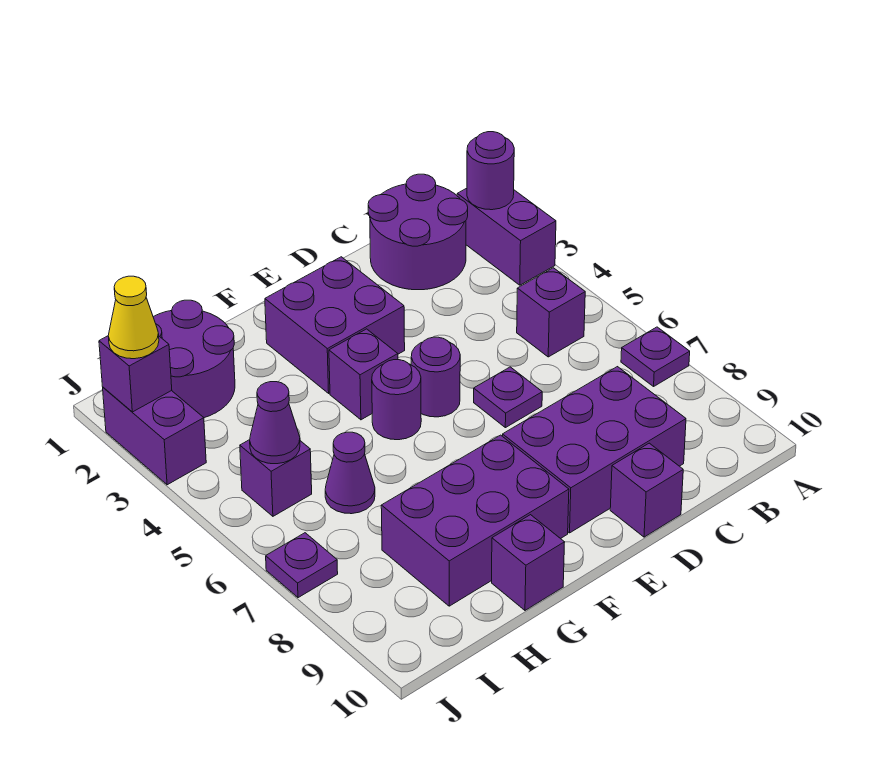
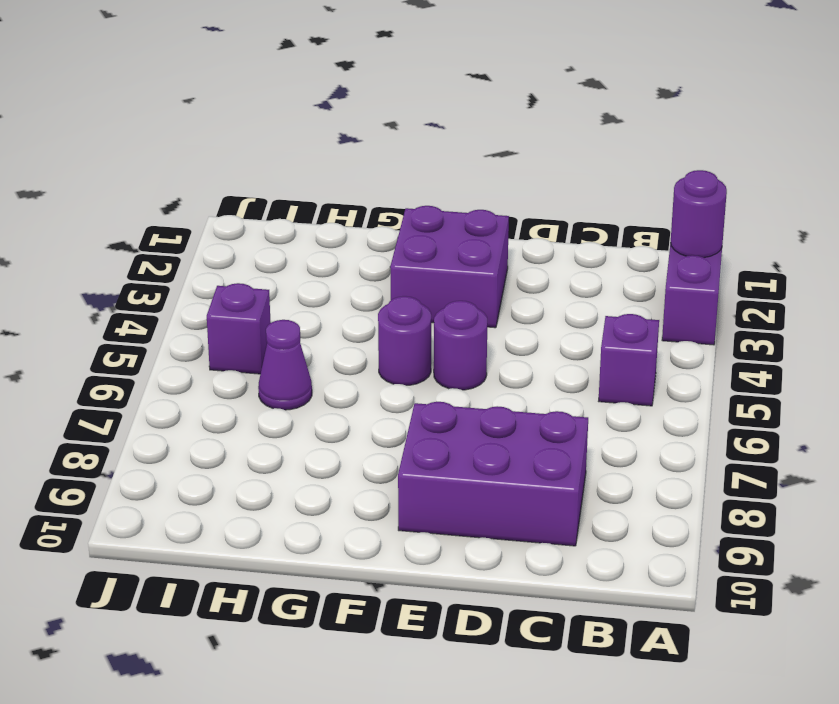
none -> purple plate A7 level 1
none -> purple round brick B1:C2 level 1
none -> purple plate D6 level 1

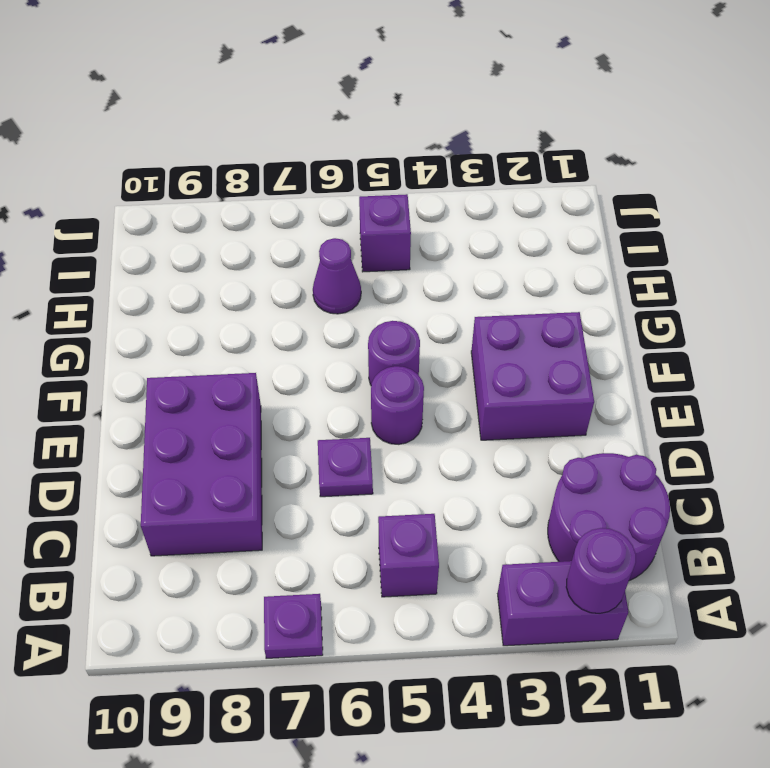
none -> purple brick D10 level 1
none -> purple brick F4 level 1
none -> purple brick F8:H9 level 1

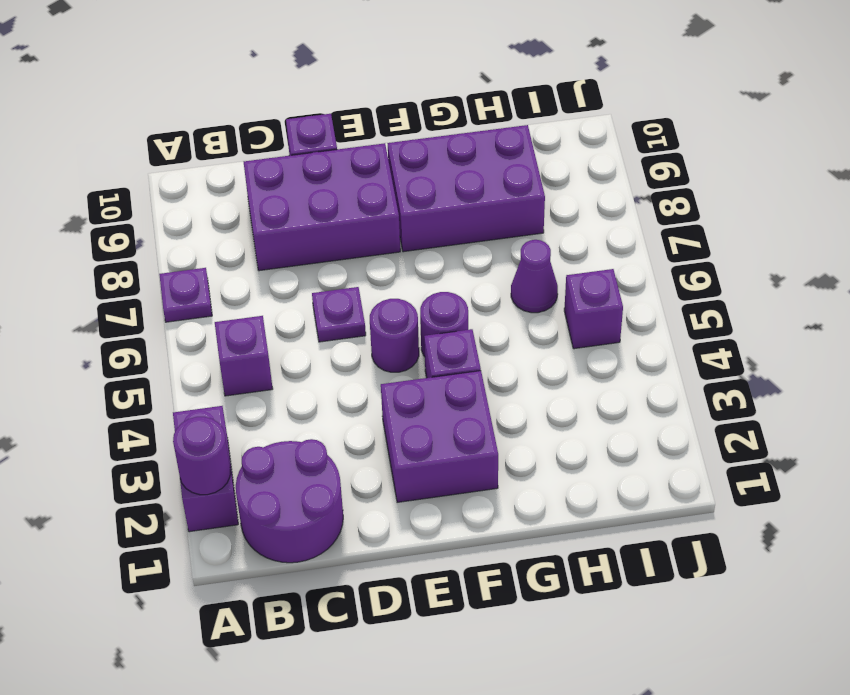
none -> purple brick G10 level 1
none -> purple round brick H1:I2 level 1
none -> purple brick J2:J3 level 1

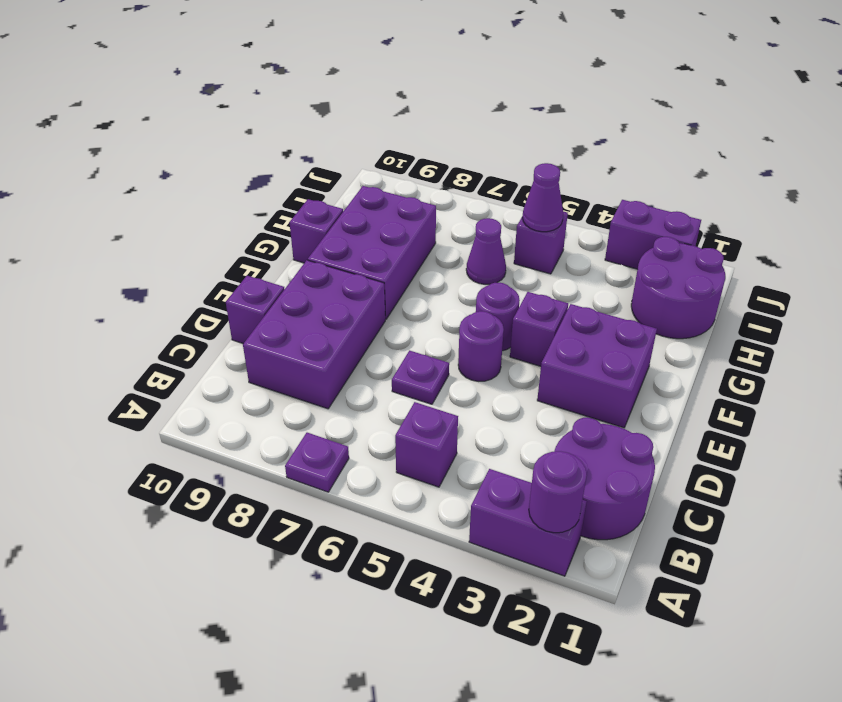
none -> purple plate J7 level 1
none -> purple brick J2 level 2
none -> yellow cone J2 level 3

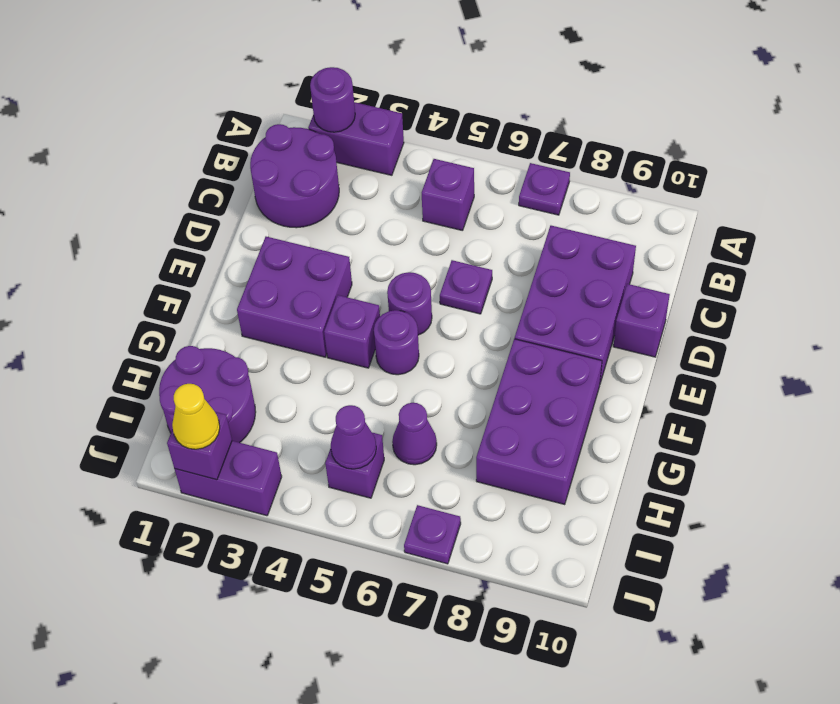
none -> purple brick G10 level 1

